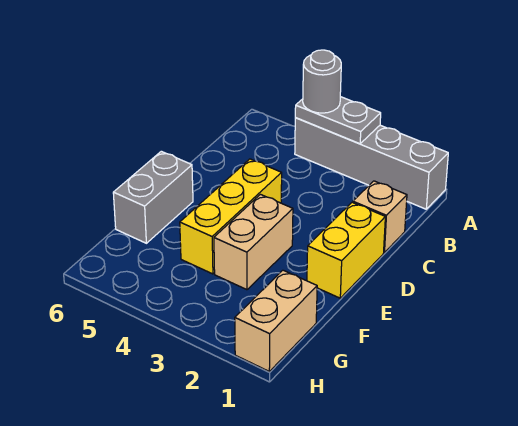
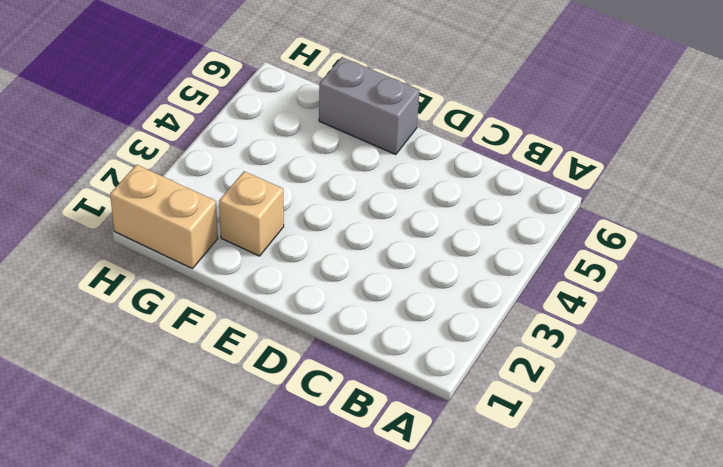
tan brick F2 level 1 -> tan brick C1 level 1
none -> grey brick A1:A4 level 1
none -> yellow brick D1:E1 level 1

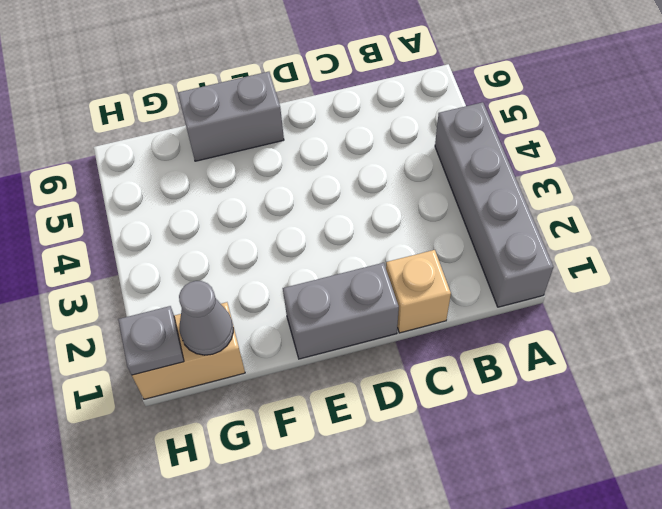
grey brick D1:E1 level 1 -> yellow brick D1:E1 level 1
grey cone G1 level 2 -> none
grey plate H1 level 2 -> none
none -> yellow brick D4:F4 level 1
none -> tan brick E3:F3 level 1

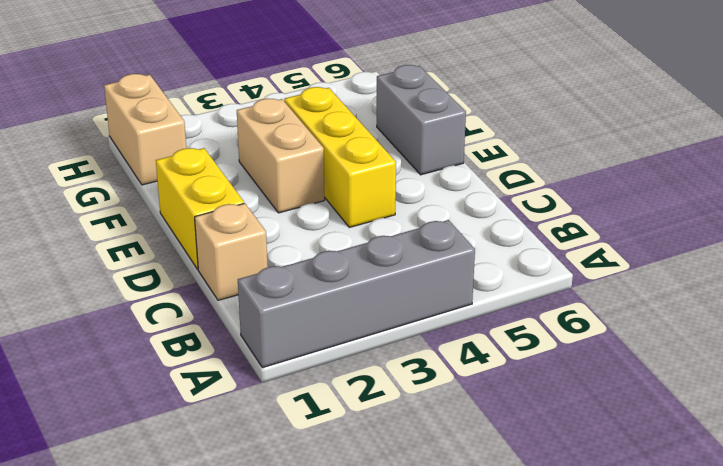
none -> grey plate A3:A4 level 2
none -> grey round brick A4 level 3

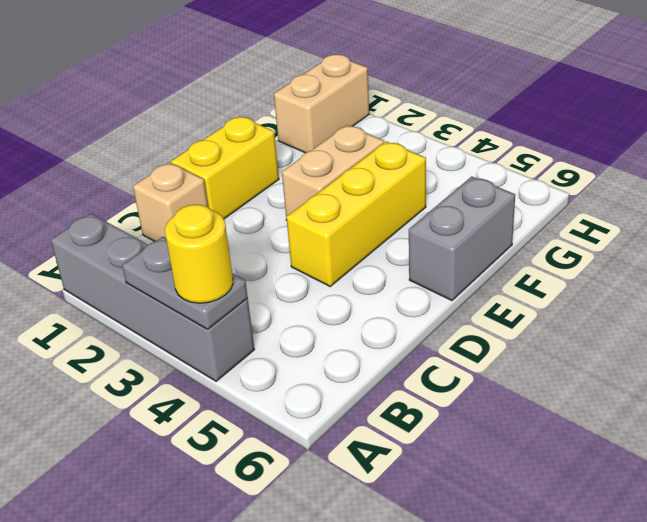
yellow round brick A4 level 3 -> grey round brick A4 level 3

